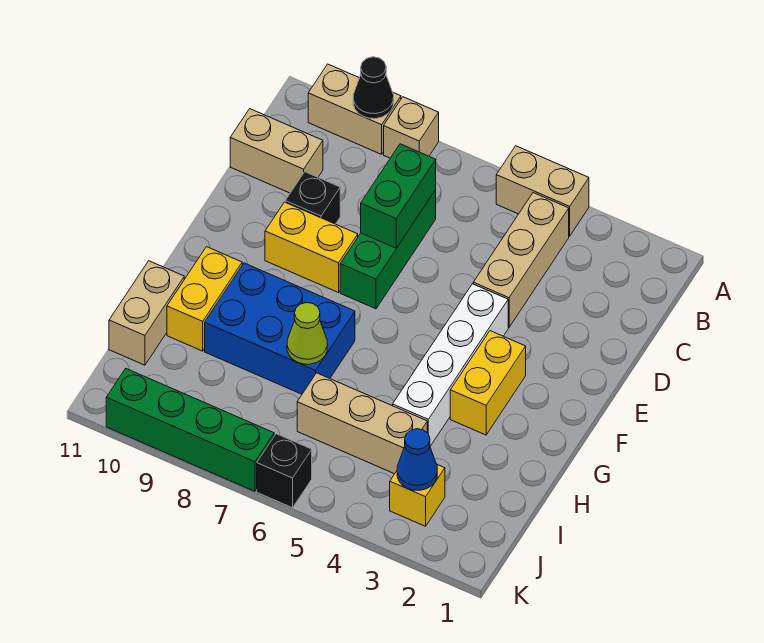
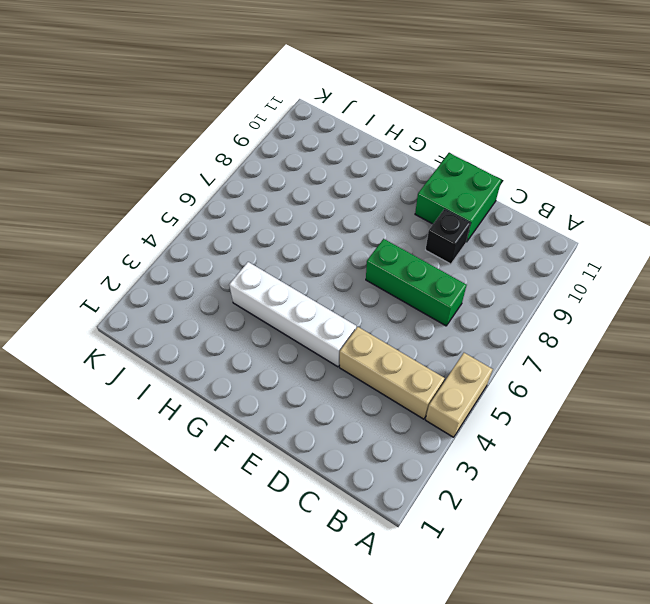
green brick D10:E11 level 1 -> none
none -> tan brick A8 level 1
none -> tan brick A9:A10 level 1
none -> tan brick C10:C11 level 1

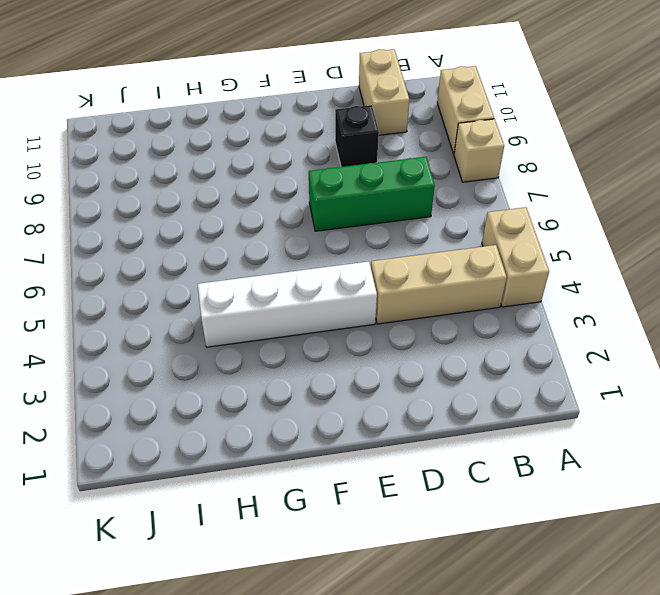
none -> yellow brick E8:E9 level 1
none -> yellow brick F3:G3 level 1
none -> blue brick G7:H9 level 1

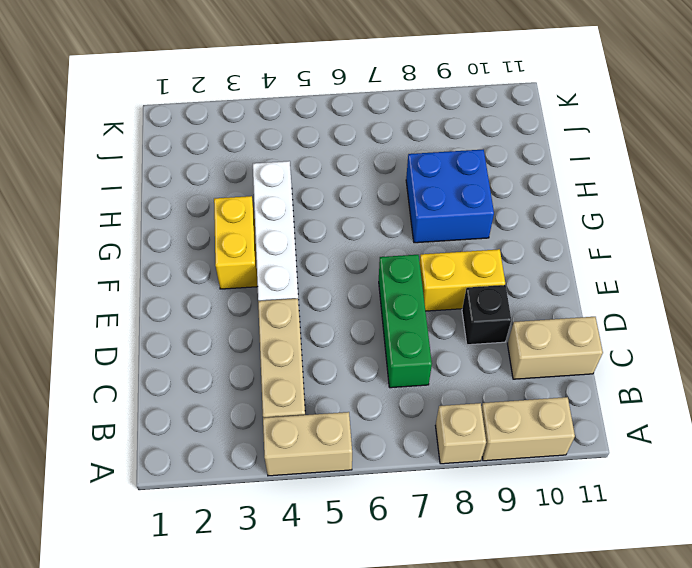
blue brick G8:H9 level 1 -> blue brick G7:H9 level 1
none -> yellow brick G10:H10 level 1
none -> tan brick H11:I11 level 1
none -> tan brick I4:I6 level 1

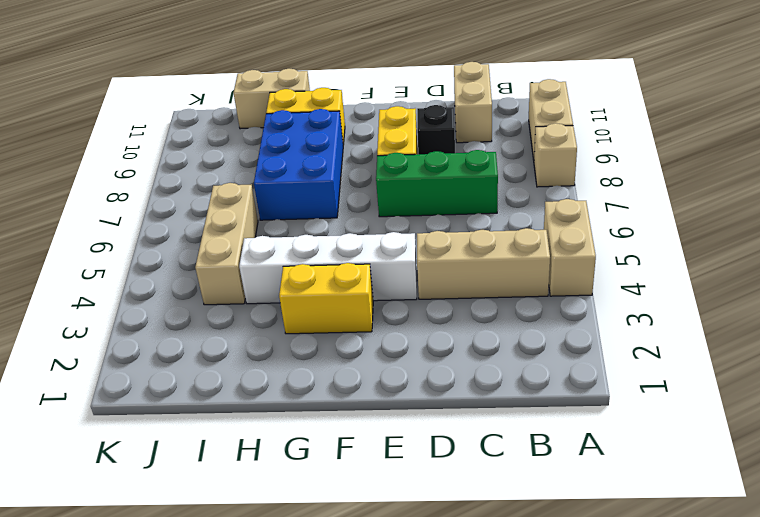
none -> yellow brick J3 level 1
none -> black brick K6 level 1
none -> green brick K7:K10 level 1

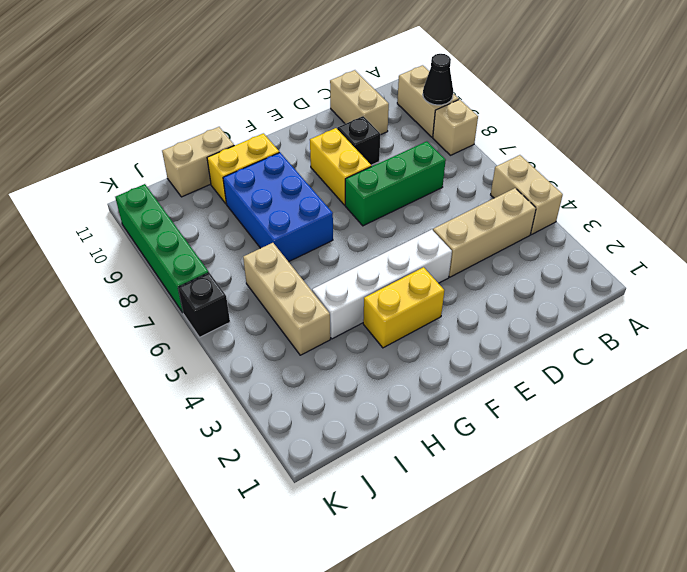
none -> yellow brick J3 level 1
none -> green brick C7:D7 level 2
none -> lime cone H7 level 2

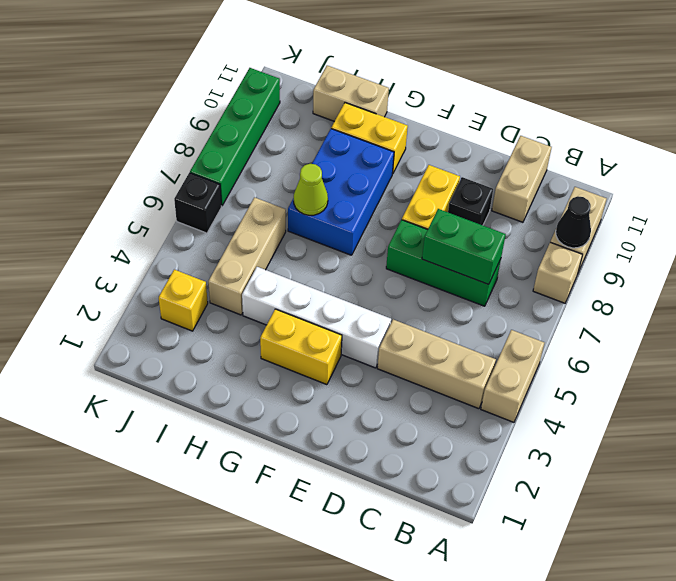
none -> blue cone J3 level 2

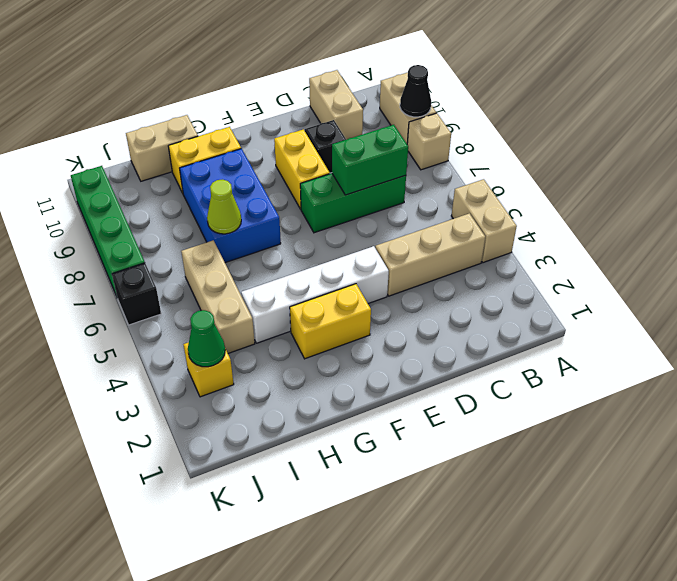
green cone J3 level 2 -> blue cone J3 level 2

